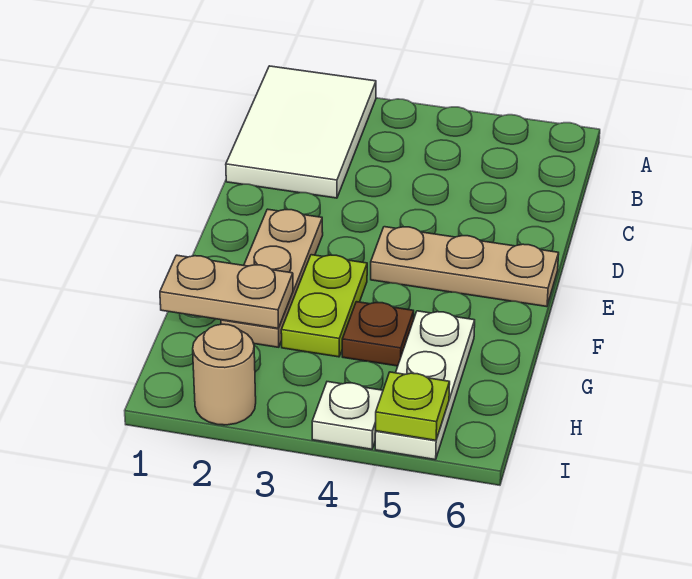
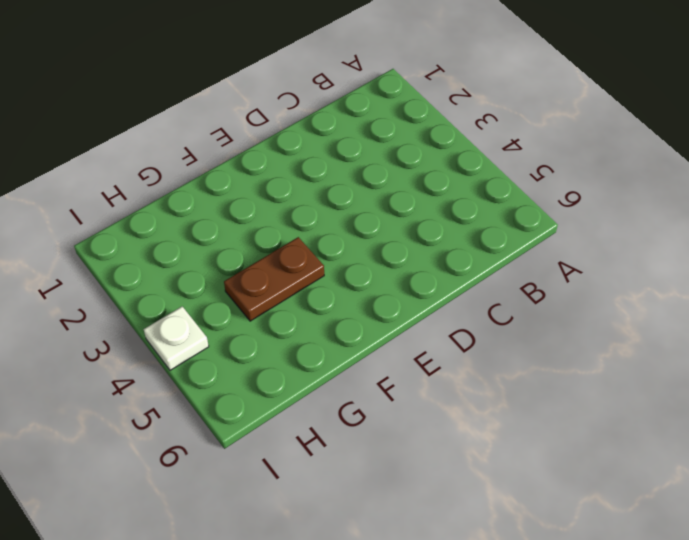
brown plate F4:G4 level 1 -> brown plate G4 level 1
none -> white tile A1:C2 level 1
none -> tan plate E2:G2 level 1

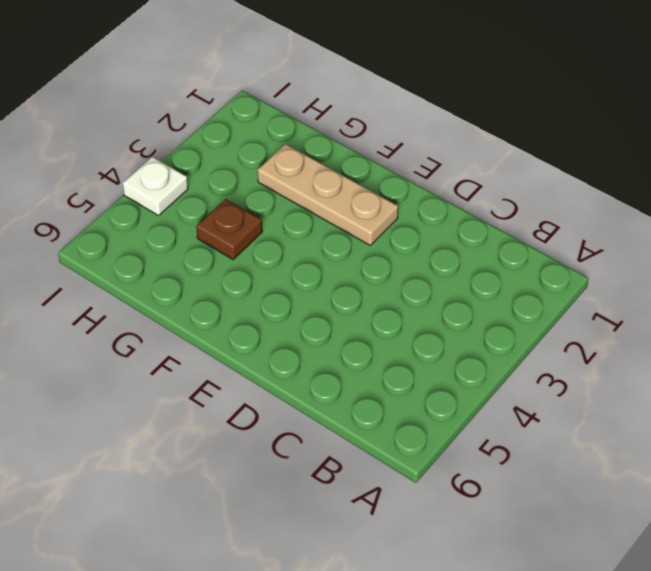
none -> white tile A1:C2 level 1
none -> tan plate E4:E6 level 1

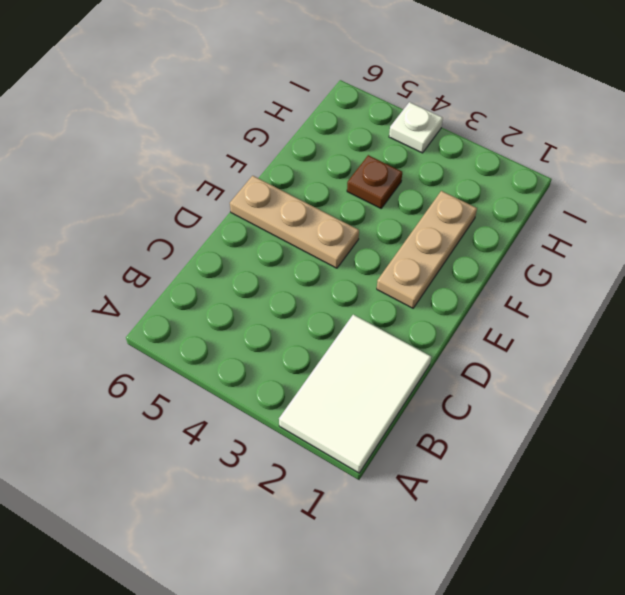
none -> lime plate F3:G3 level 1
none -> white plate G5:I5 level 1

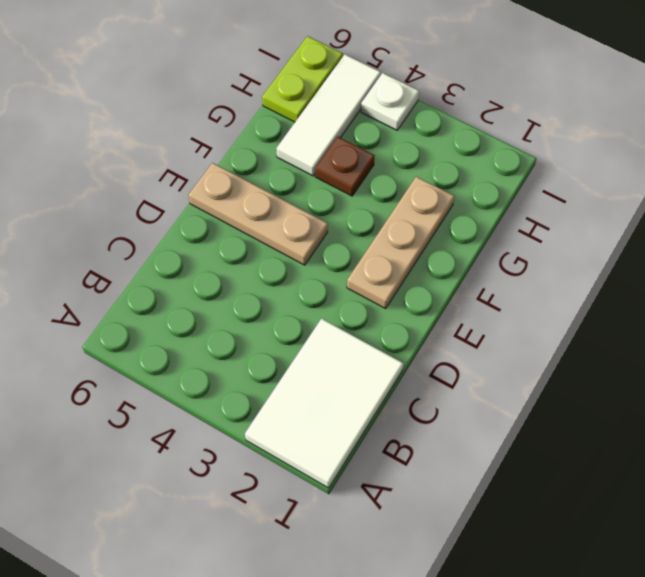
white tile G5:I5 level 1 -> white plate G5:I5 level 1
lime plate H6:I6 level 1 -> lime plate F3:G3 level 1
none -> tan round brick I2 level 1
none -> tan plate G1:G2 level 2

